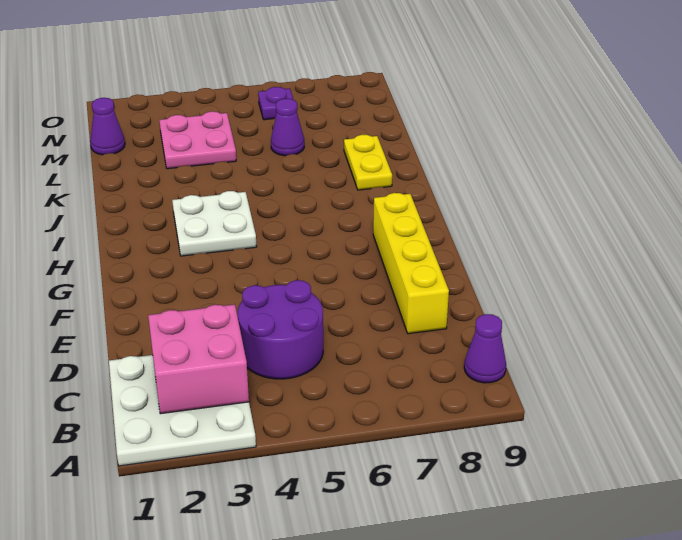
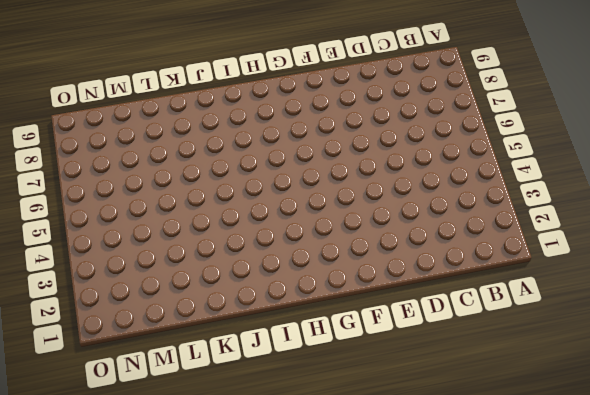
none -> white plate A1:C3 level 1
none -> purple cone B9 level 1

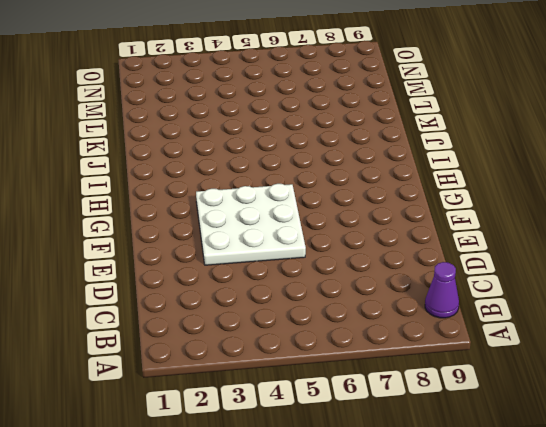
white plate E3:G5 level 1 -> white plate A1:C3 level 1
none -> purple round brick C4:D5 level 1
none -> yellow brick D8:G8 level 1

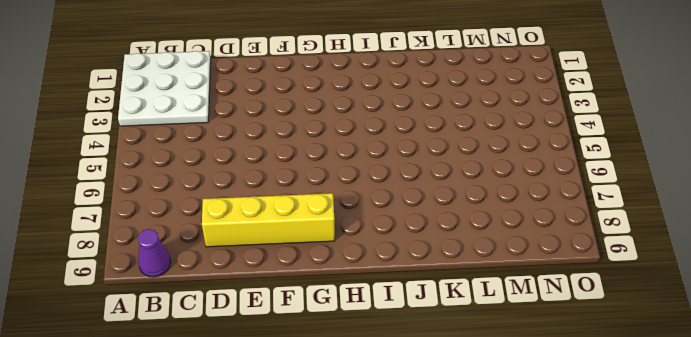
none -> purple round brick C4:D5 level 1
none -> white plate H3:I4 level 1

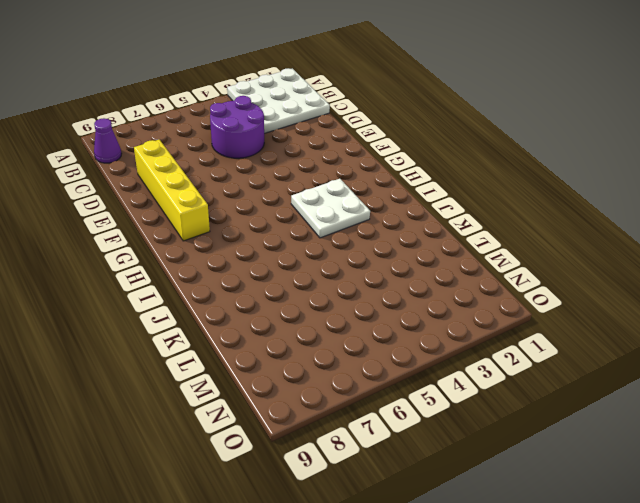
none -> yellow plate J8:K8 level 1
none -> pink plate L3:M4 level 1

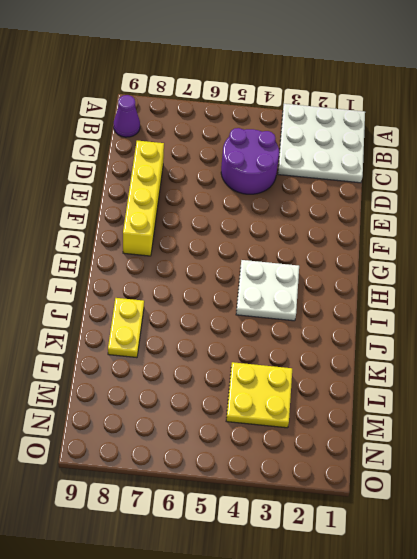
yellow plate L3:M4 level 1 -> pink plate L3:M4 level 1
none -> purple cone L6 level 1
none -> purple cone M1 level 1

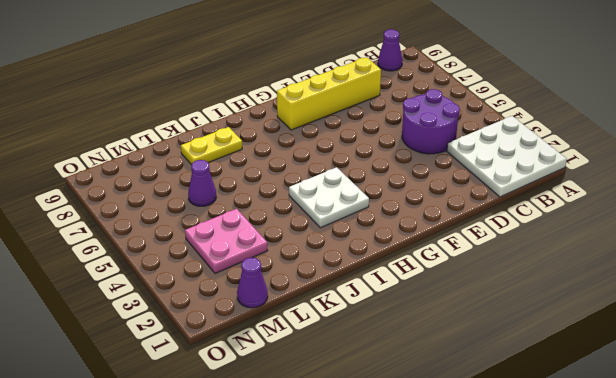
none -> purple plate N6 level 1
none -> pink brick B2:C3 level 2

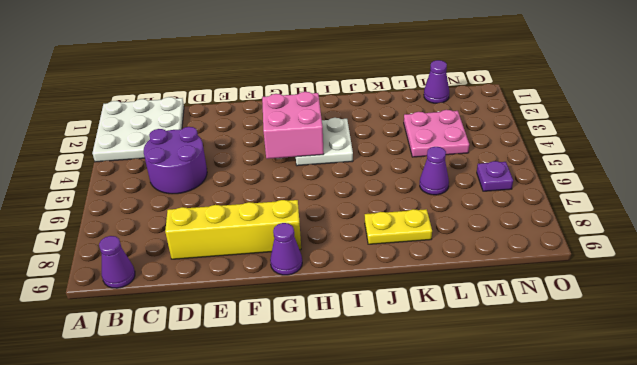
pink brick G3:H4 level 2 -> pink brick B2:C3 level 2
purple cone G9 level 1 -> none

